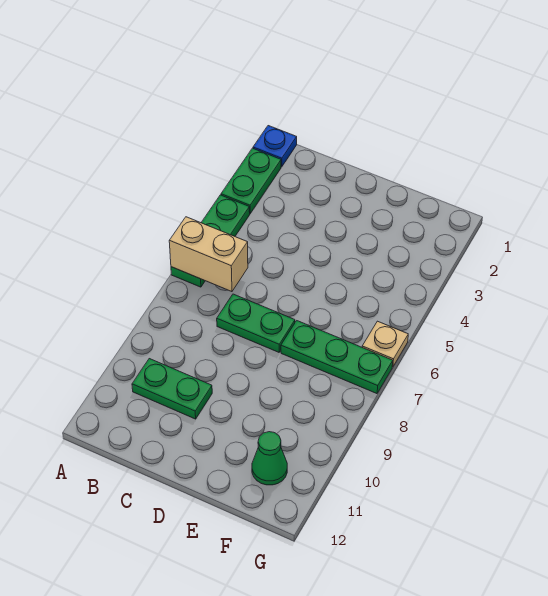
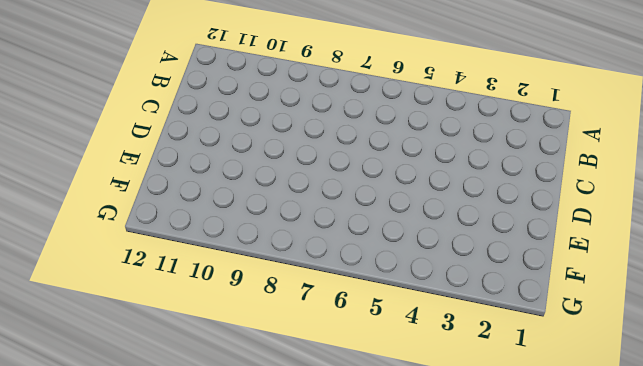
none -> blue plate A1 level 1
none -> green plate A2:A3 level 1

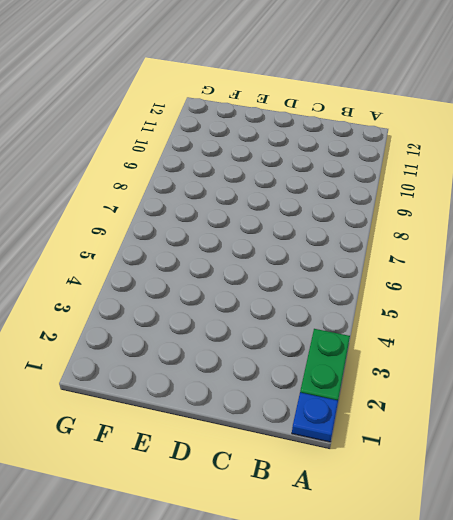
none -> green plate A4:A6 level 1
none -> green plate B10:C10 level 1

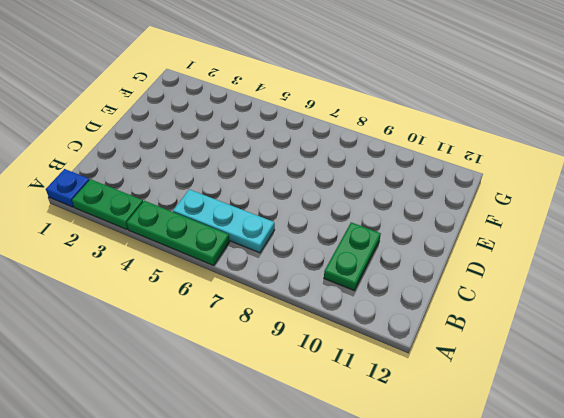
cyan plate B5:B7 level 1 -> none
none -> green plate C7:D7 level 1
none -> green plate E7:G7 level 1

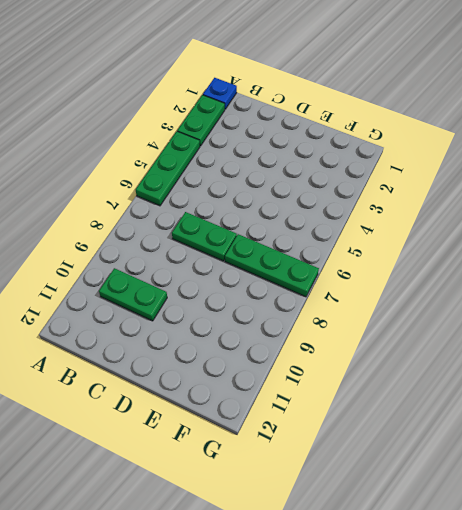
none -> green cone F11 level 1
none -> tan plate G6 level 1

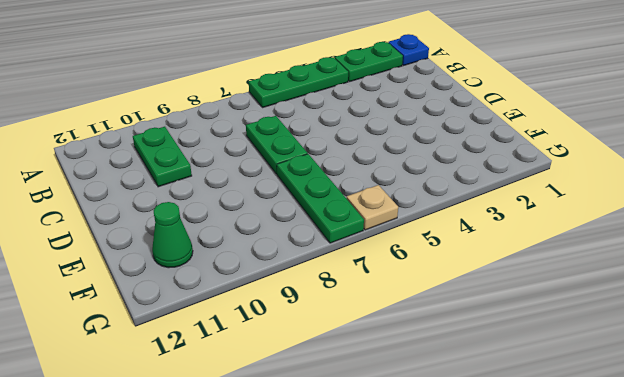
none -> tan brick A6:B6 level 2

